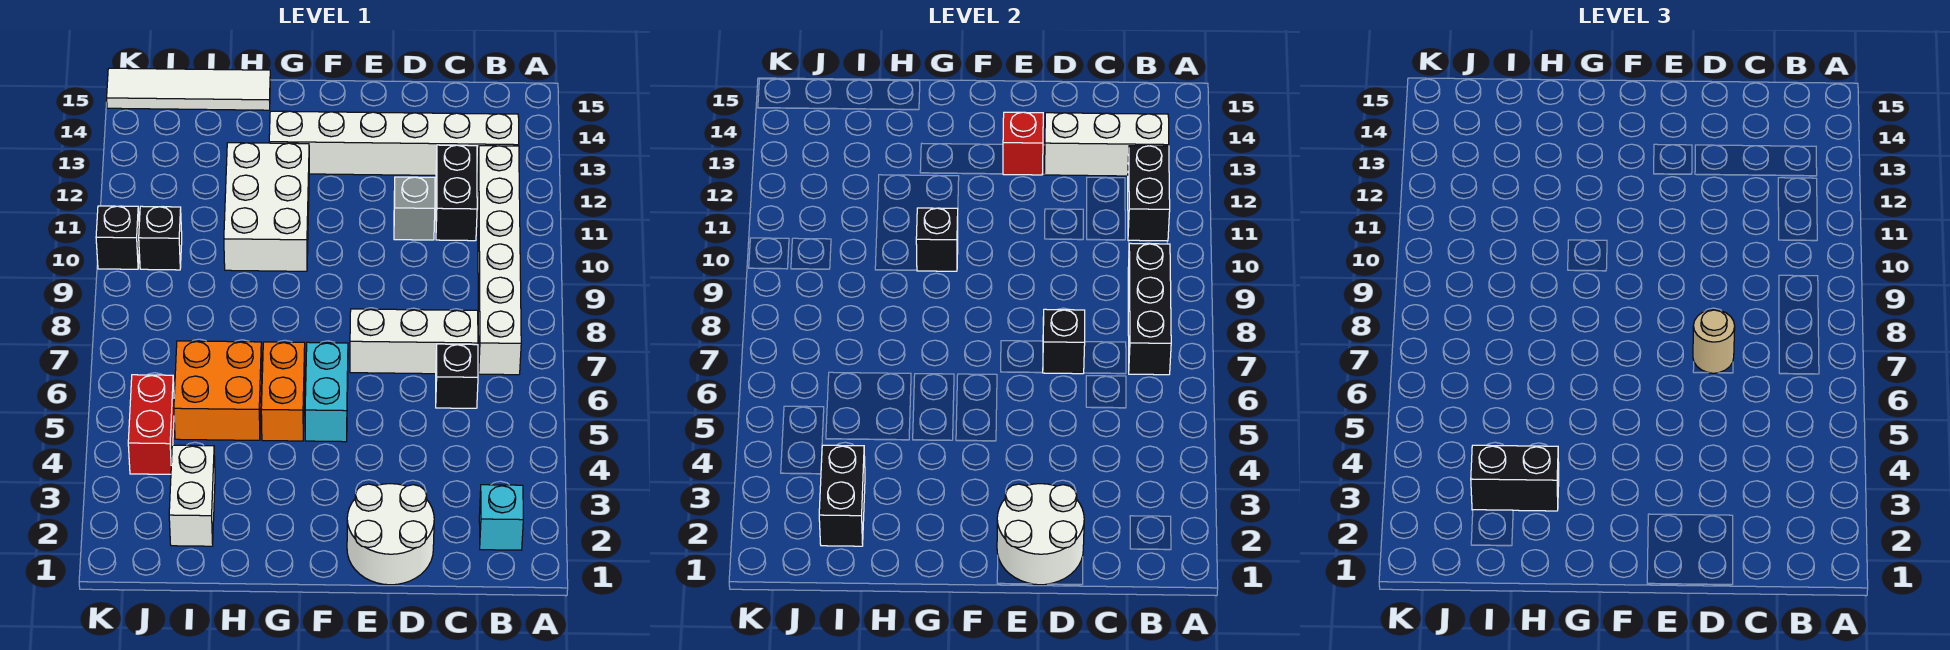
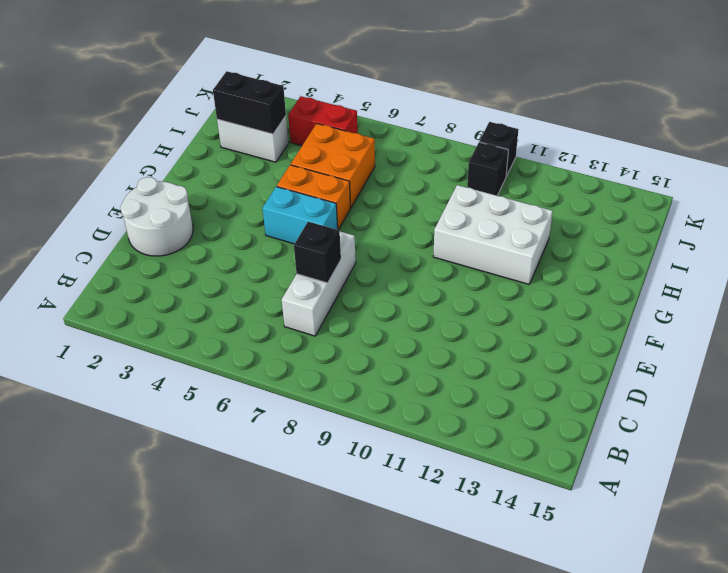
none -> cyan brick B2 level 1
none -> white brick B7:B12 level 1
none -> white brick B13:G13 level 1

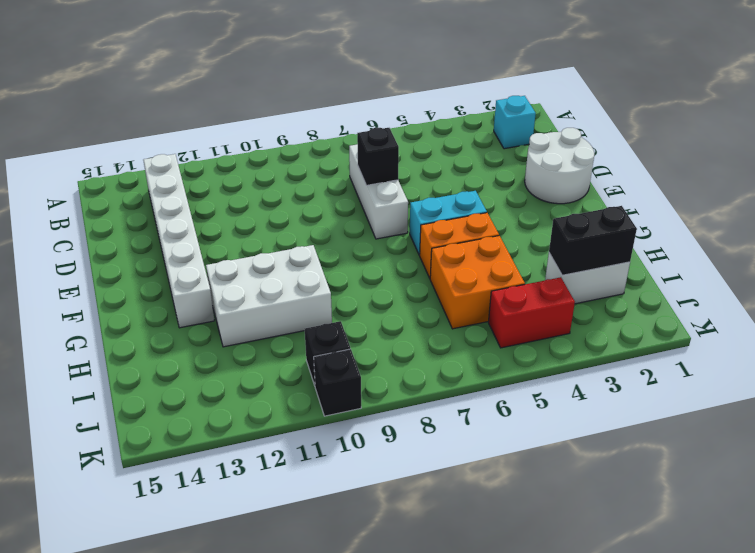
none -> white brick B7:B12 level 1
none -> black brick C6 level 1
none -> black brick C11:C12 level 1

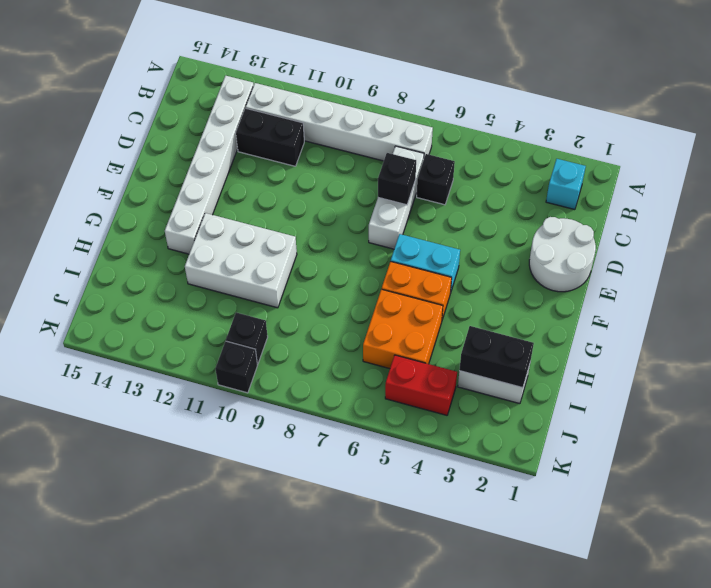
none -> grey brick D11 level 1
none -> white tile H15:K15 level 1
none -> black brick B7:B9 level 2

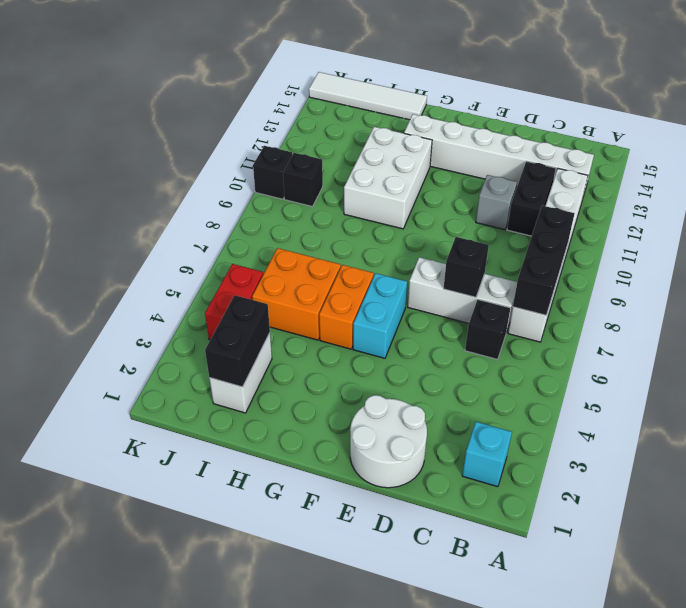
none -> black brick B11:B12 level 2
none -> white brick B13:D13 level 2
none -> white round brick D1:E2 level 2

